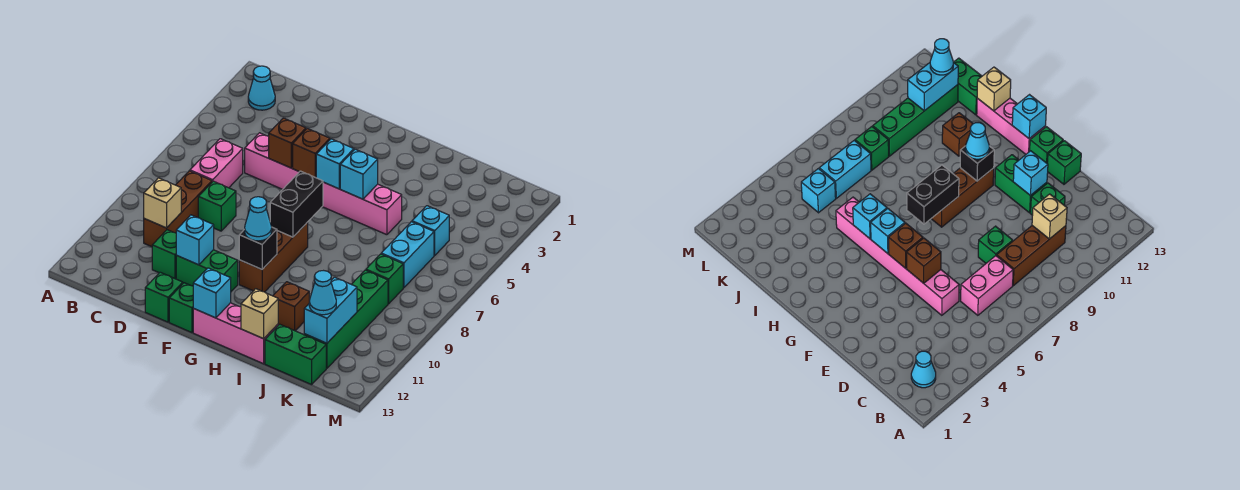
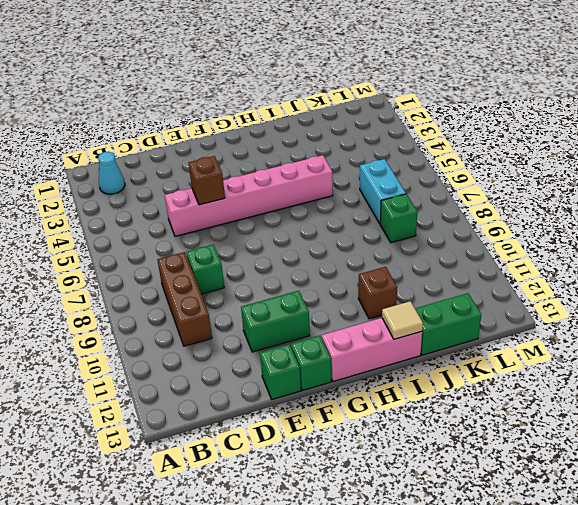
tan tile I13 level 2 -> tan brick I13 level 2
none -> pink brick C6:C7 level 1
none -> green brick D11 level 1
none -> brown brick G8:G10 level 1
none -> cyan brick K5 level 1

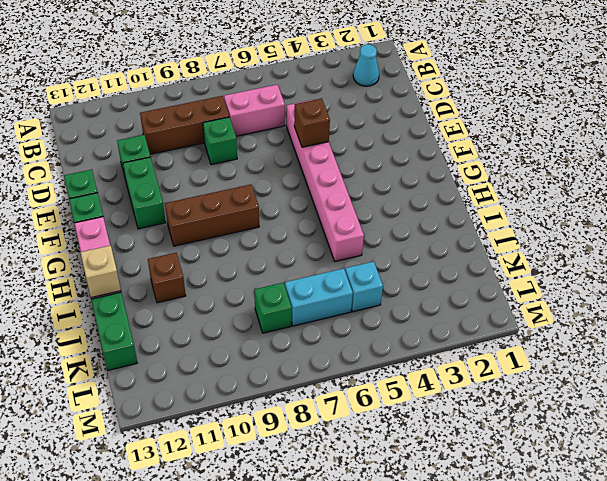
none -> green brick K9:K12 level 1
none -> tan brick C10 level 2
none -> cyan brick E11 level 2
none -> brown brick F5 level 2

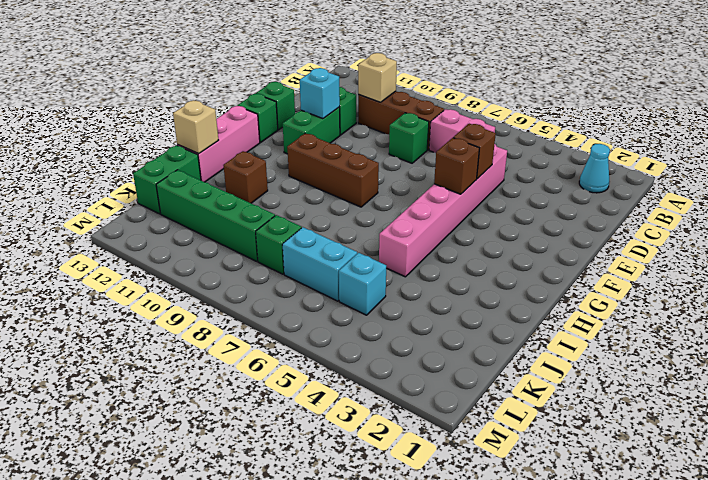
none -> cyan brick G5 level 2
none -> black brick G7:G8 level 2
none -> black brick G10 level 2
none -> cyan brick G13 level 2

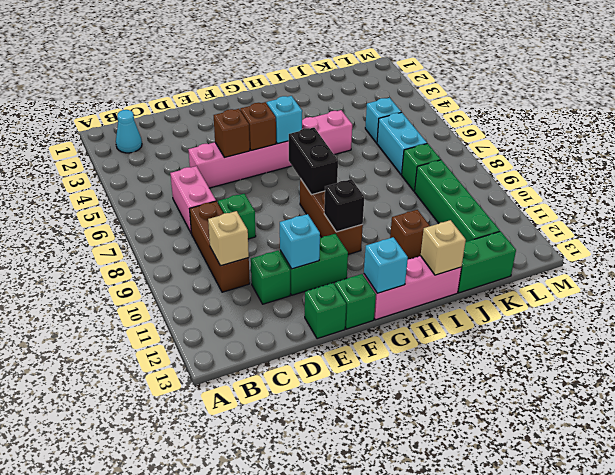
none -> cyan brick H5 level 2
none -> cyan brick K11:K12 level 2
none -> cyan cone G10 level 3
none -> cyan cone K12 level 3

